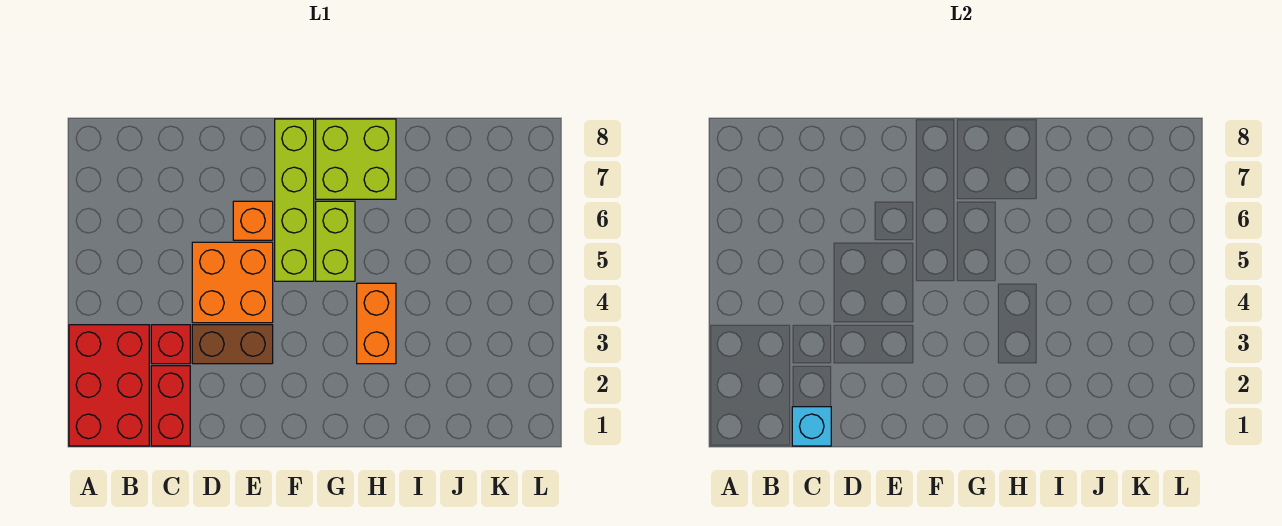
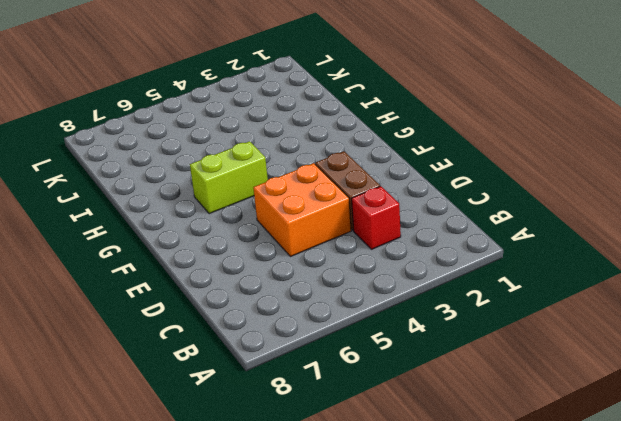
none -> red brick A1:B3 level 1
none -> red brick C1:C2 level 1

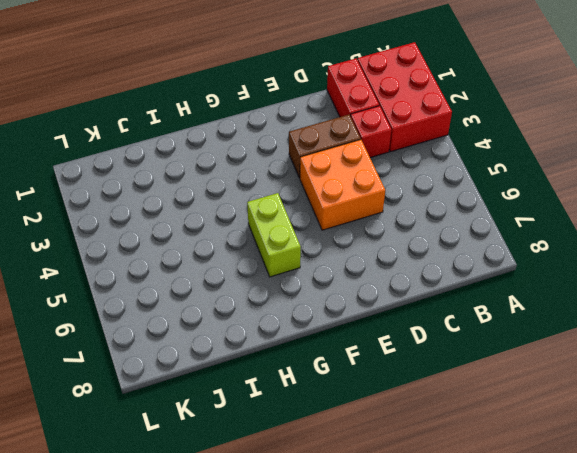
none -> orange brick E6 level 1
none -> lime brick F5:F8 level 1

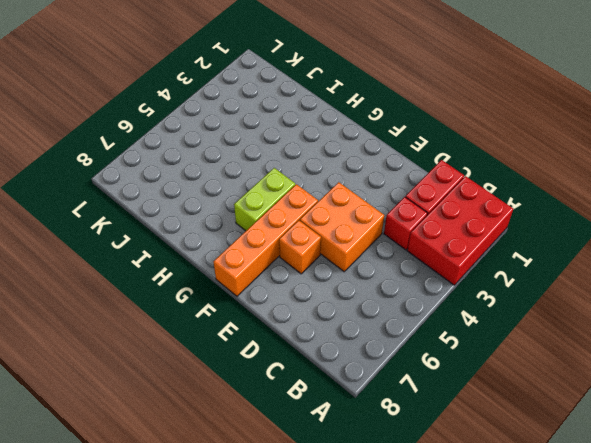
orange brick F5:F8 level 1 -> lime brick F5:F8 level 1
none -> brown brick D3:E3 level 1
none -> lime brick G7:H8 level 1

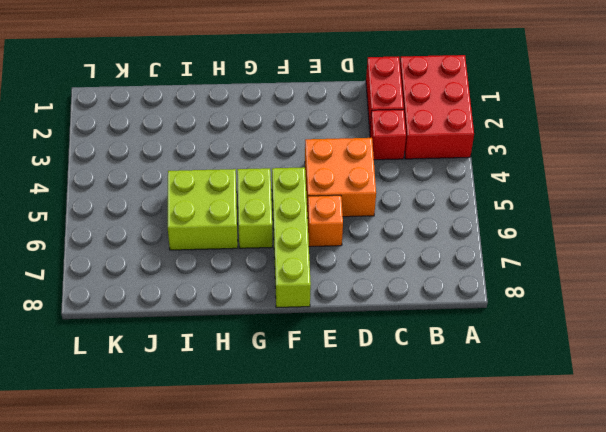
lime brick H5:I6 level 1 -> lime brick G7:H8 level 1
none -> brown brick D3:E3 level 1
none -> orange brick H3:H4 level 1

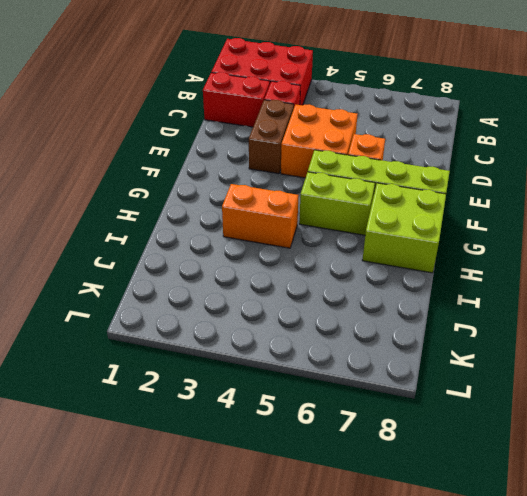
none -> cyan brick C1 level 2

